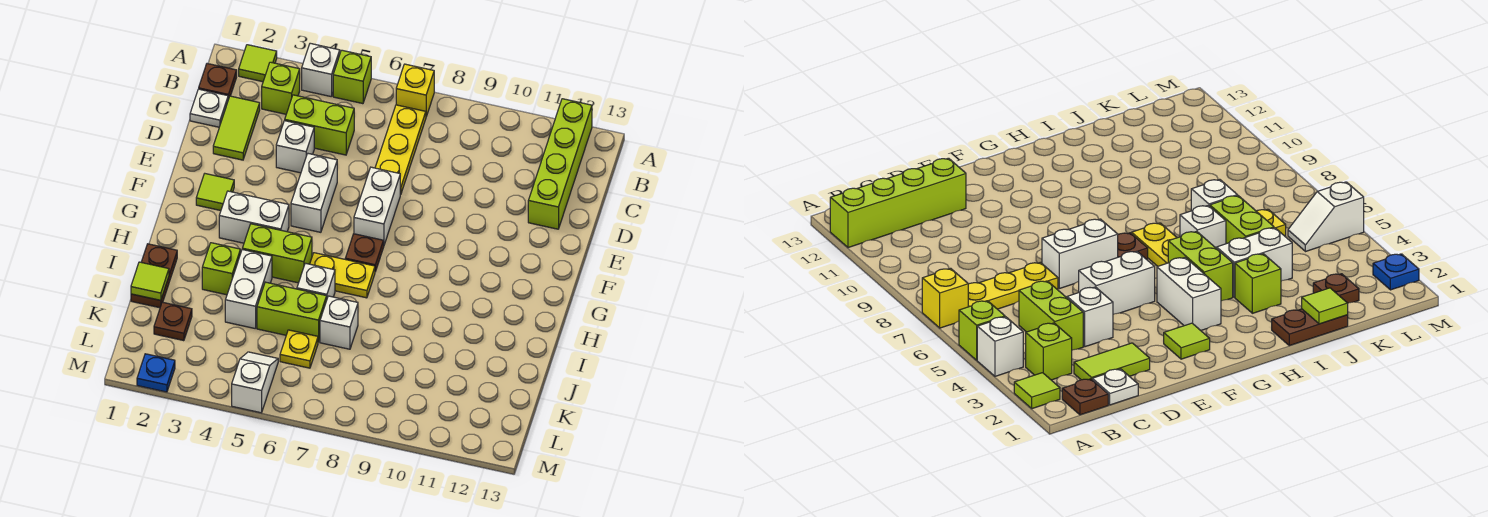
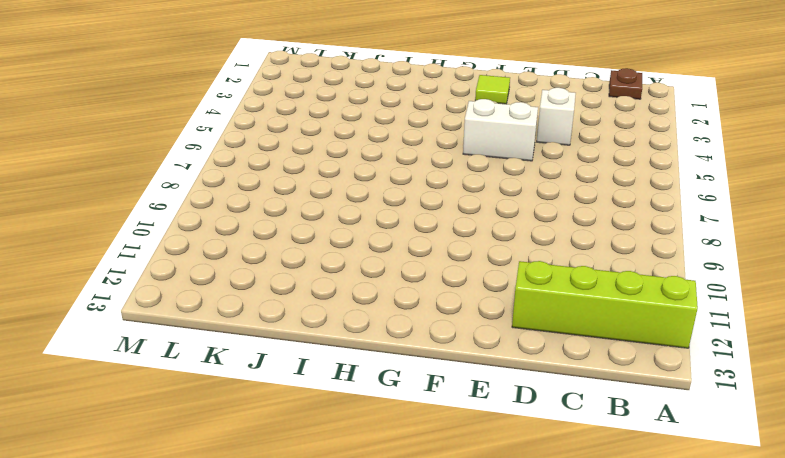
none -> lime tile A2 level 1
none -> white brick A4 level 1
none -> lime brick A5 level 1
none -> yellow brick A7 level 1

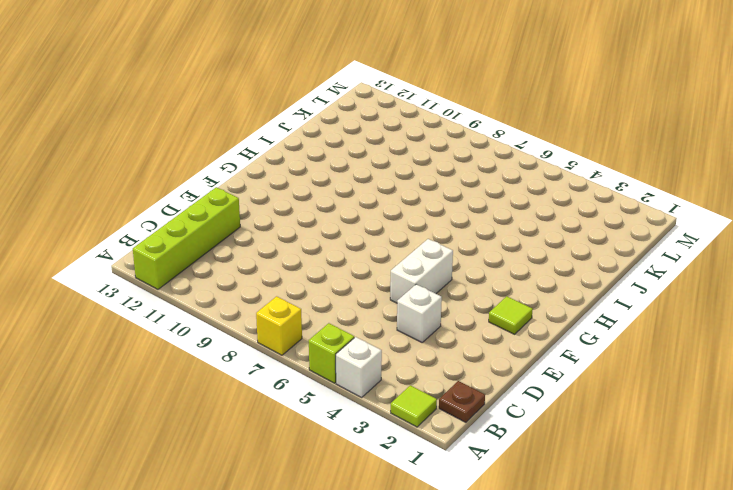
none -> lime brick B3 level 1
none -> yellow plate B7:D7 level 1
none -> white plate C1 level 1
none -> lime tile C2:D2 level 1

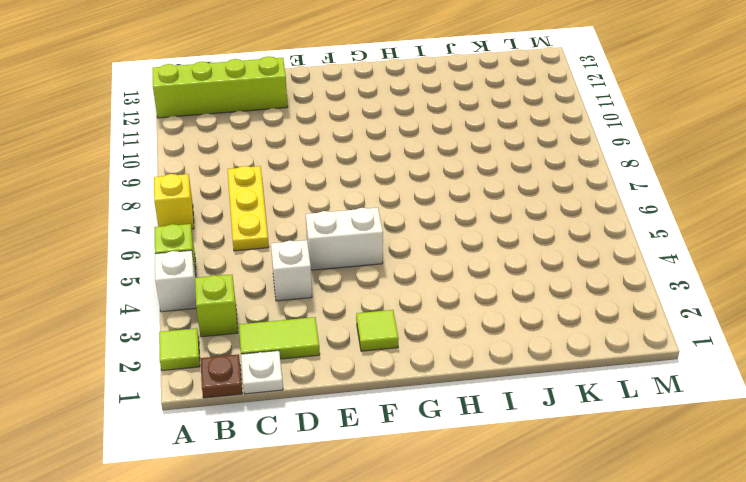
yellow plate C6:C8 level 1 -> yellow plate B7:D7 level 1
none -> lime brick C4:C5 level 1
none -> white brick E7:F7 level 1
none -> white brick G3:G4 level 1
none -> brown plate G7 level 1

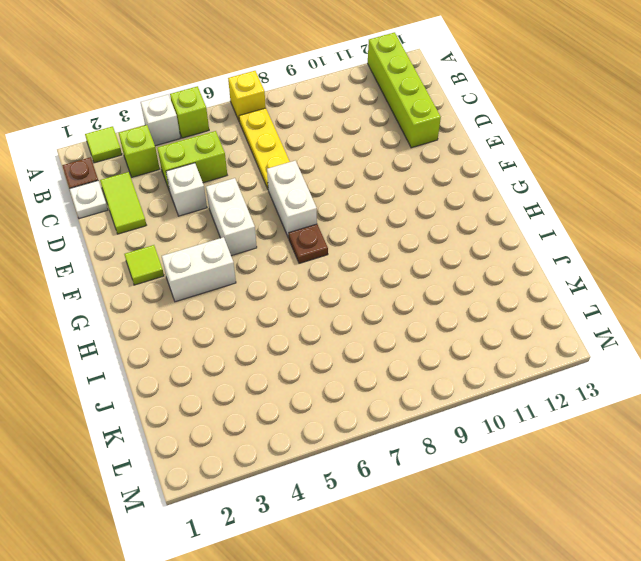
none -> lime brick H4:H5 level 1
none -> yellow plate H6:H7 level 1
none -> brown plate I1:J1 level 1
none -> lime brick I3 level 1

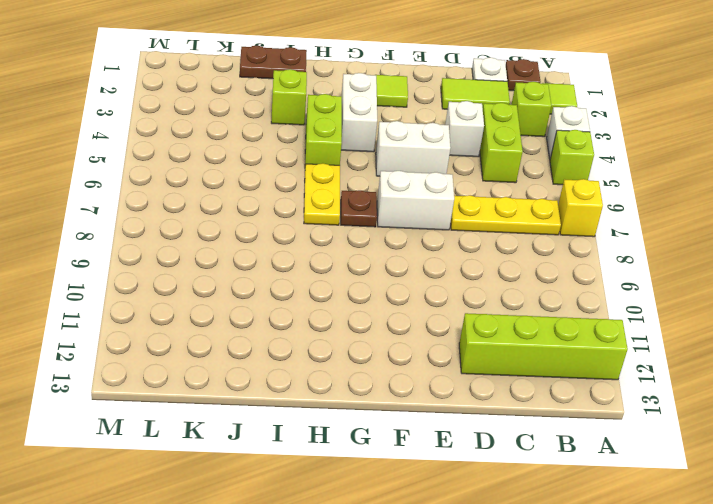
none -> white brick I4:J4 level 1
none -> white brick I6 level 1
none -> lime brick J5:J6 level 1
none -> white brick J7 level 1

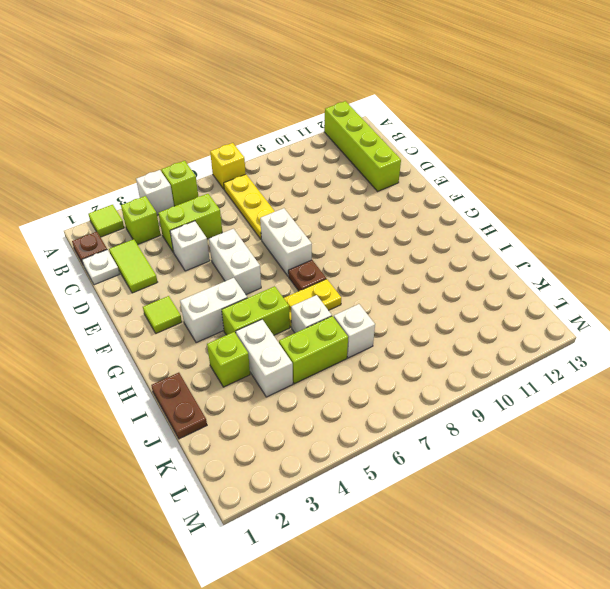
none -> brown plate K2 level 1
none -> yellow plate K6 level 1
none -> white slope L5:M5 level 1 top M
none -> blue plate M2 level 1

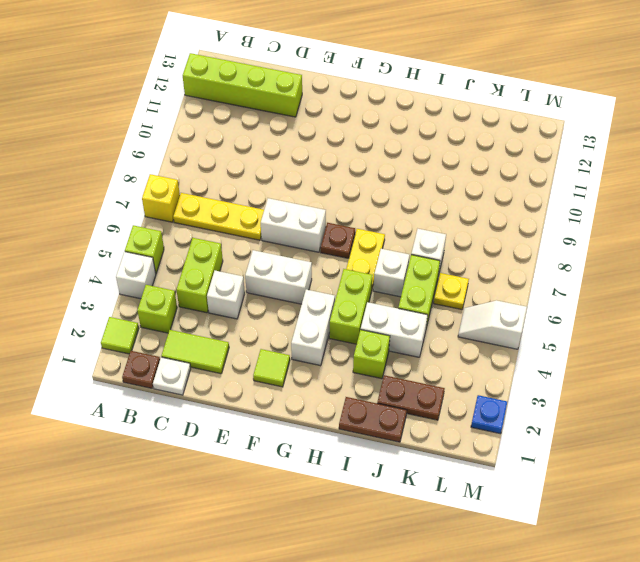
brown plate J2:K2 level 1 -> brown plate K2 level 1
none -> lime tile J1 level 2

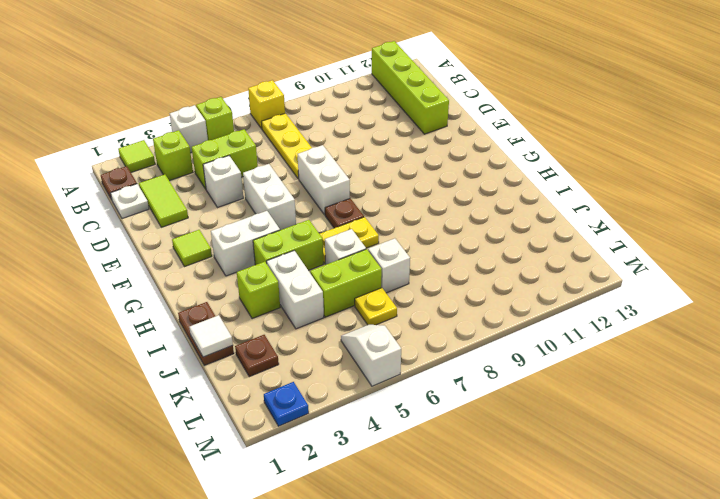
white tile J1 level 2 -> lime tile J1 level 2

